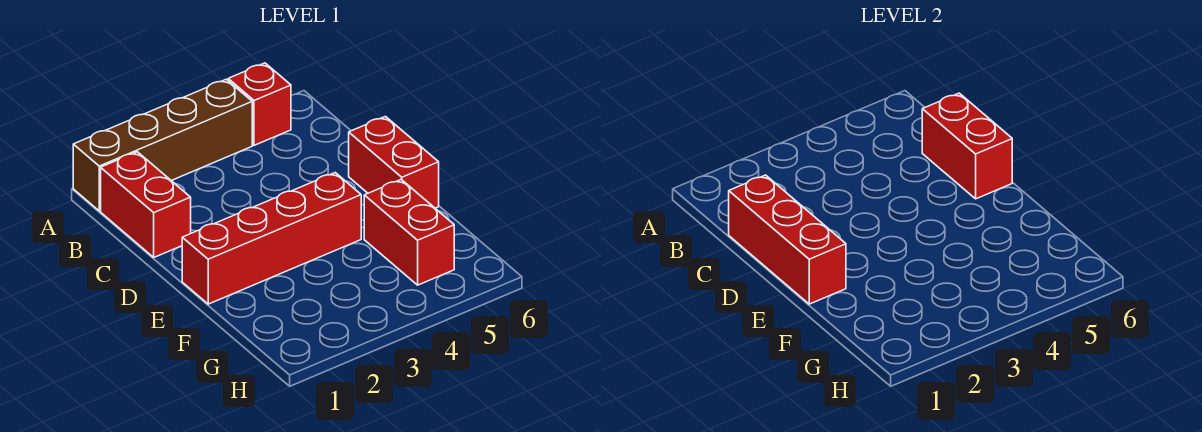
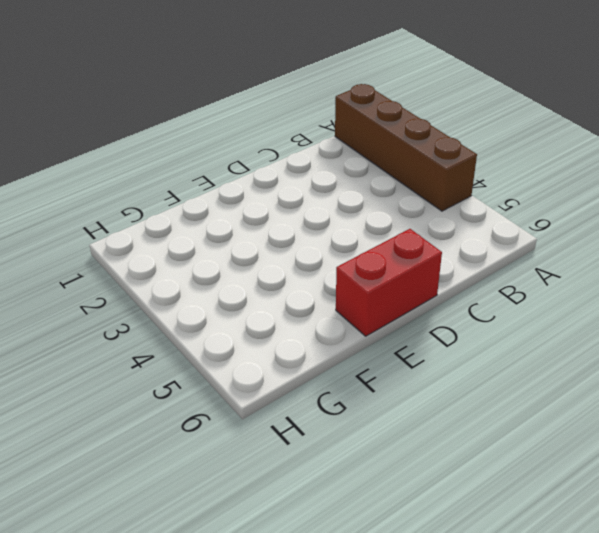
none -> red brick A5 level 1
none -> red brick B1:C1 level 1

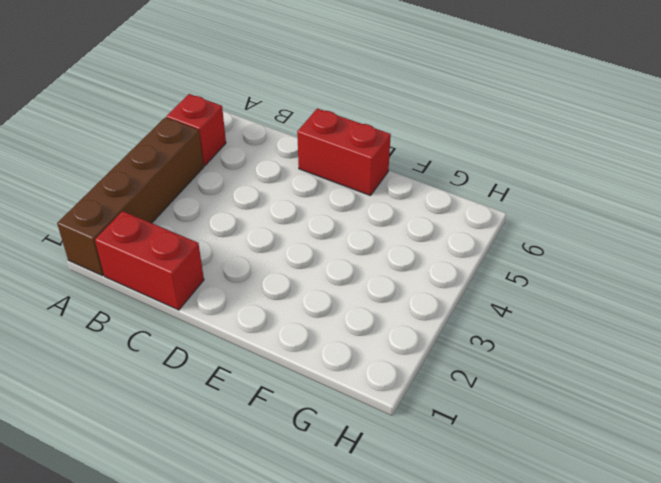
none -> red brick E1:E4 level 1
none -> red brick F5:G5 level 1

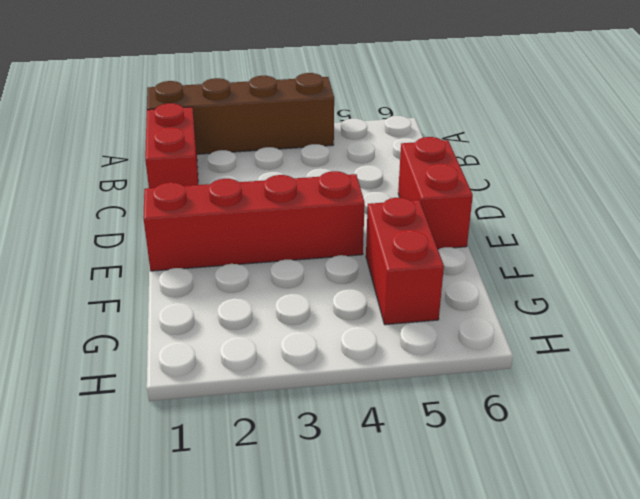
none -> red brick A5 level 1
none -> red brick C1:E1 level 2

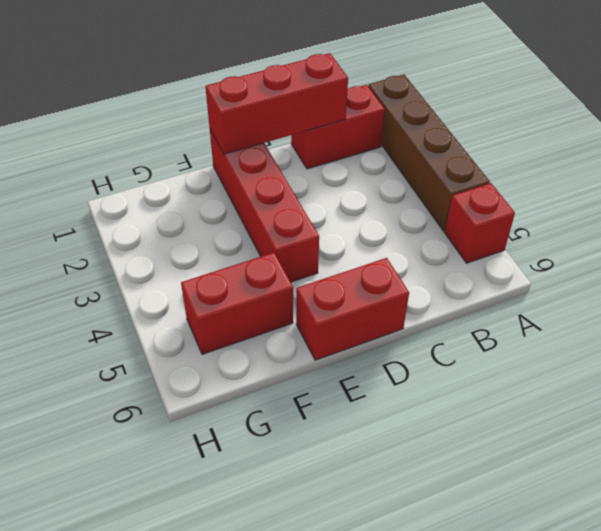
none -> red brick C6:D6 level 2

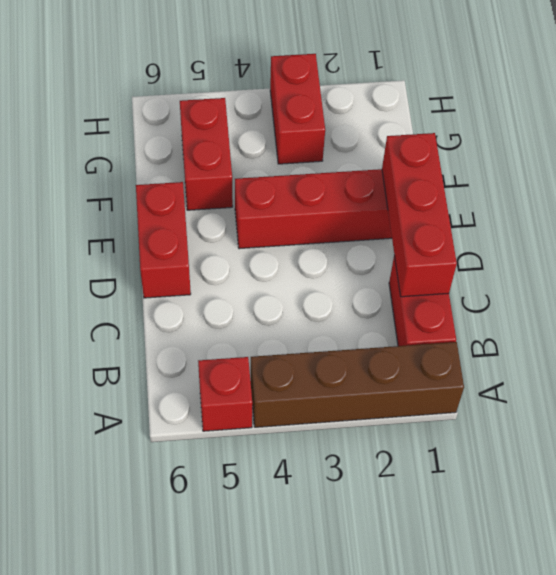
red brick G3:H3 level 1 -> red brick C6:D6 level 2

